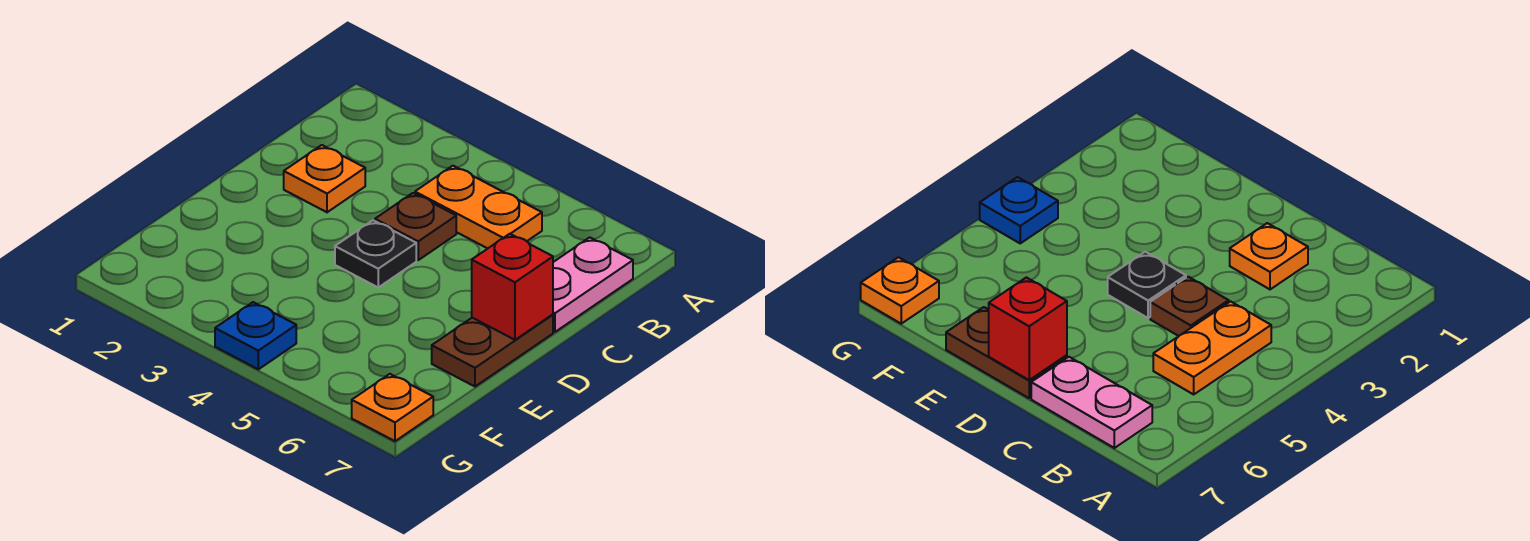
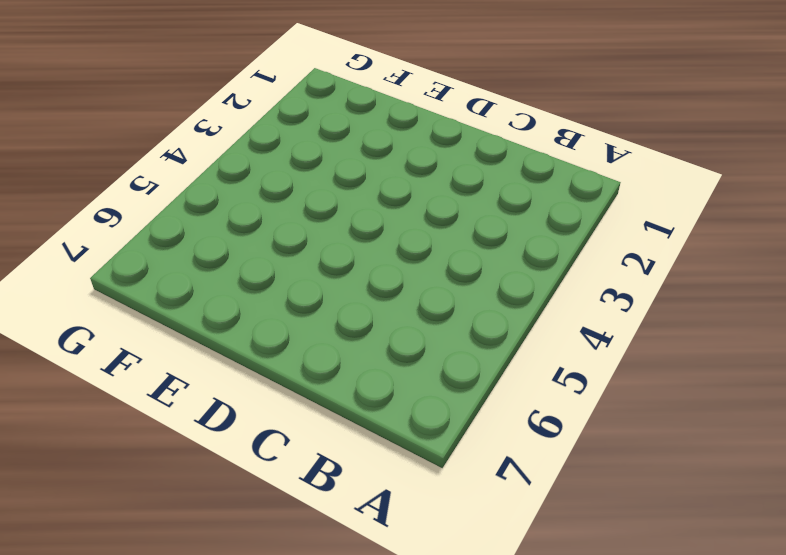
none -> orange plate B4:B5 level 1
none -> pink plate B7:C7 level 1

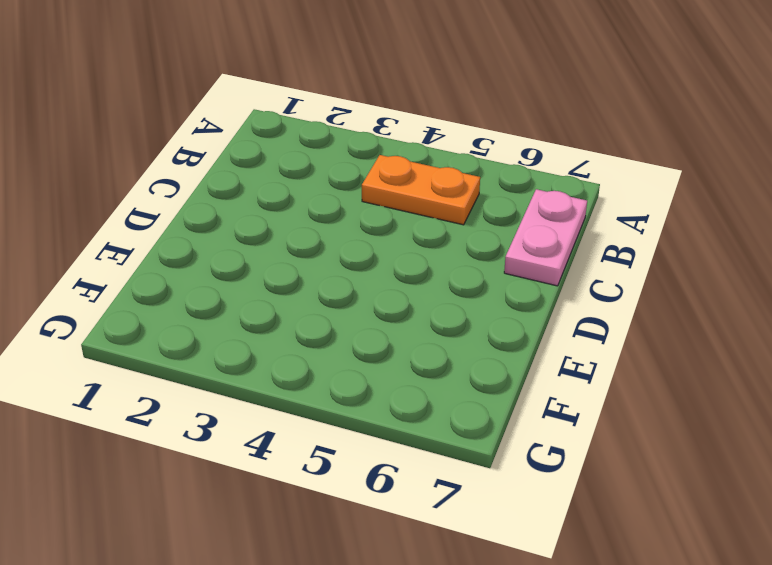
none -> orange plate C2 level 1
none -> brown plate C4 level 1

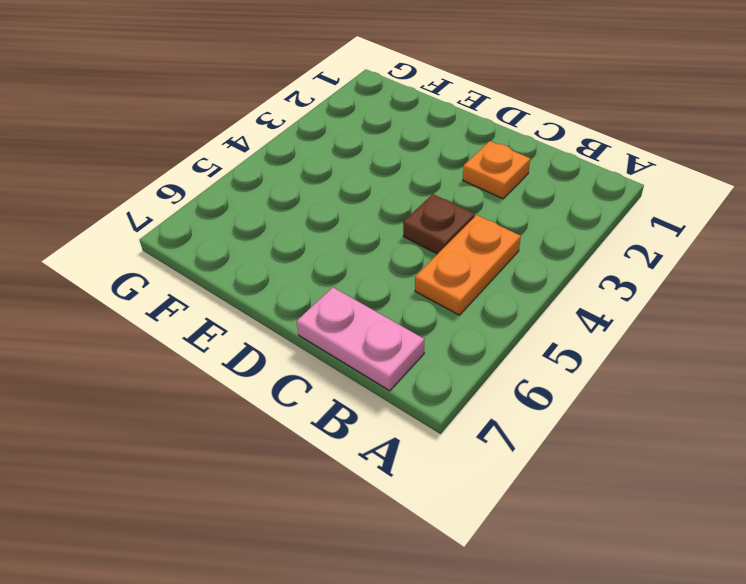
none -> black plate D4 level 1
none -> brown plate D7:E7 level 1

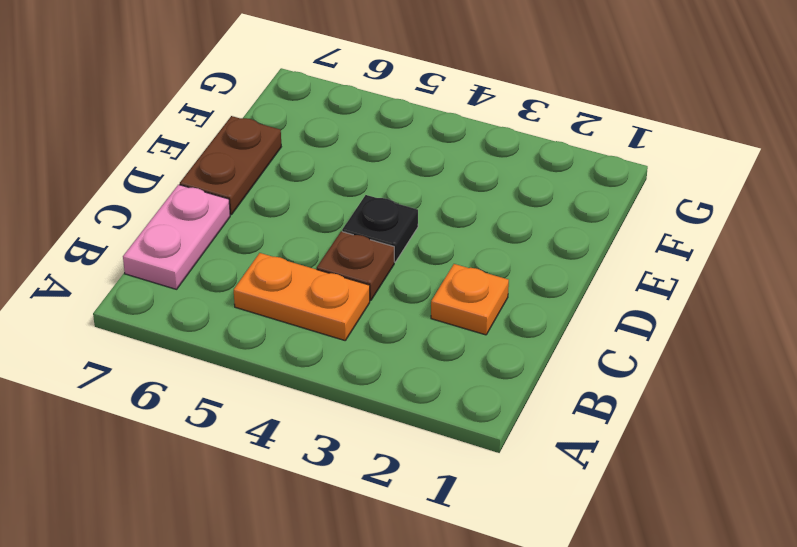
none -> blue plate G4 level 1
none -> orange plate G7 level 1

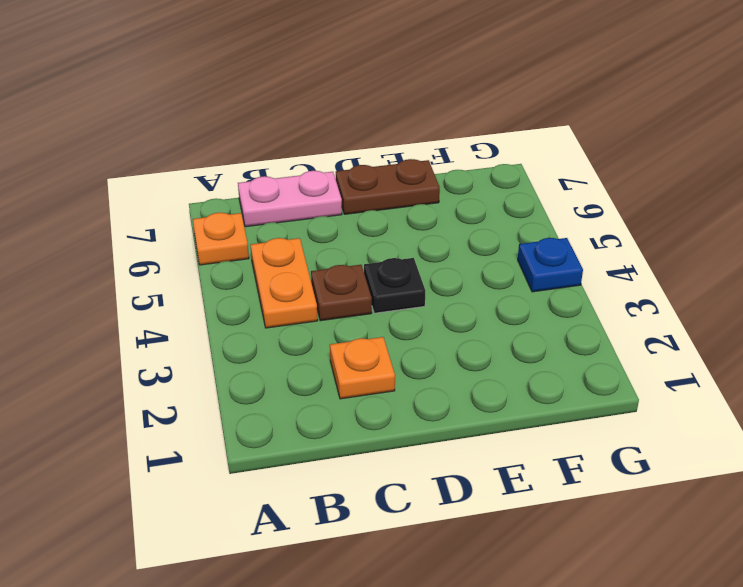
orange plate A6 level 1 -> orange plate G7 level 1
none -> red brick D7 level 2

